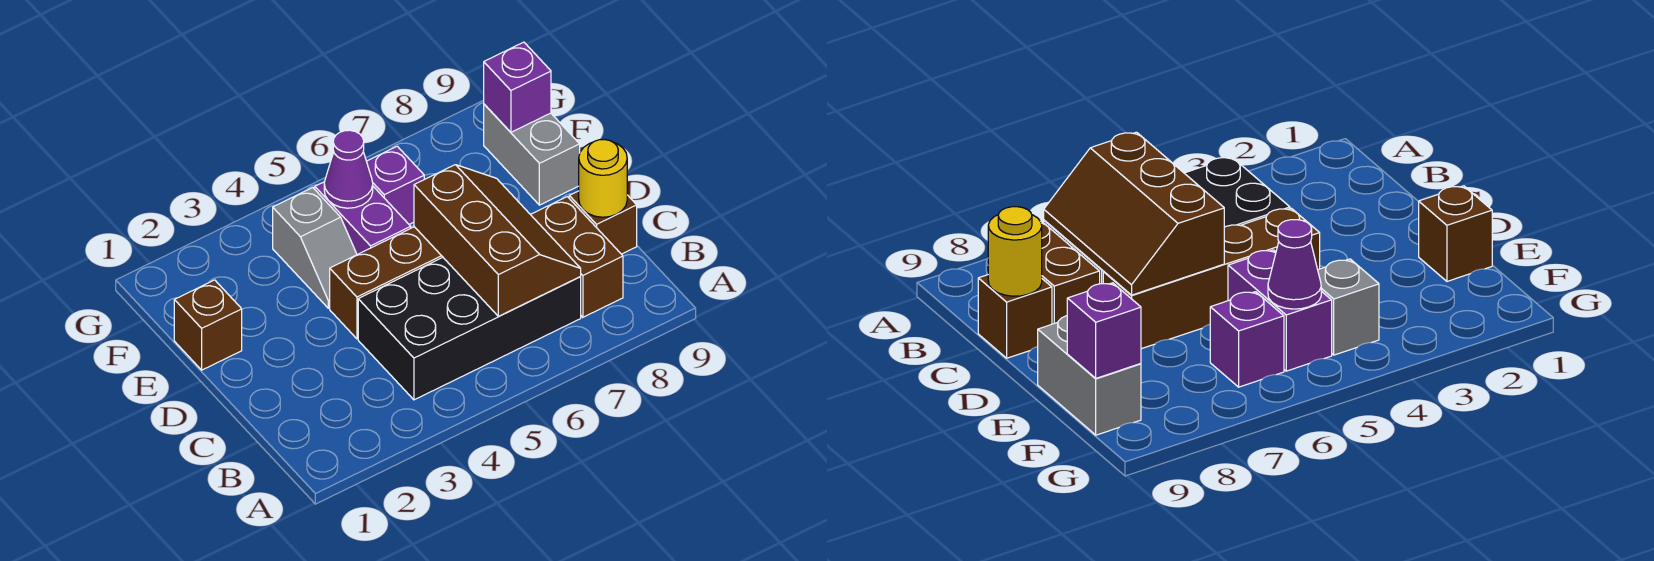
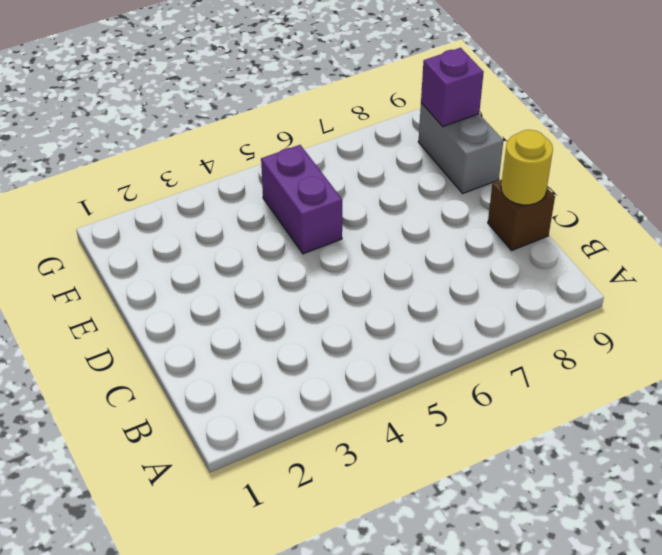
none -> black brick B4:C7 level 1
none -> brown brick B8:C8 level 1
none -> brown brick D4:D7 level 1

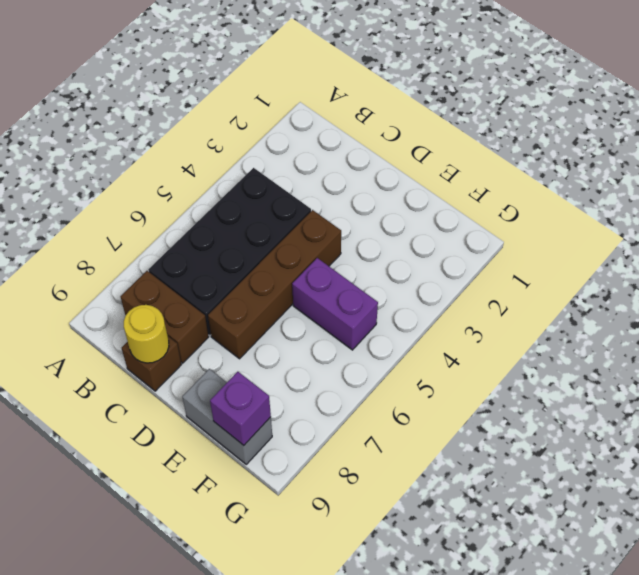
none -> brown brick E1 level 1
none -> grey slope E4:F4 level 1 top F
none -> purple brick F6 level 1

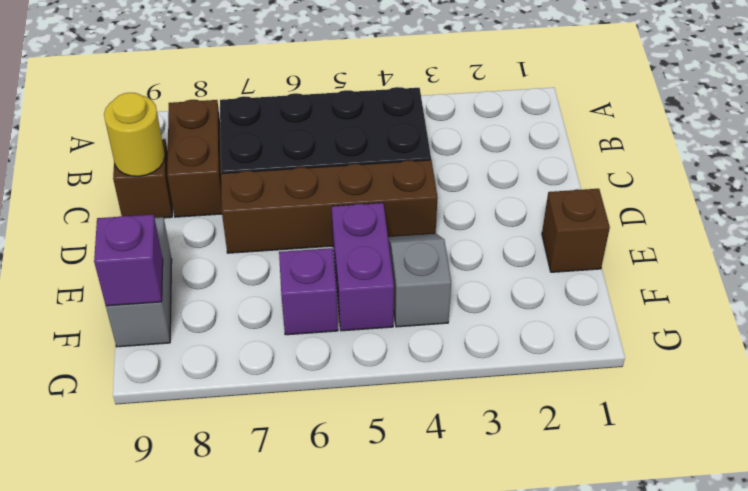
none -> brown slope B6:D7 level 2 top 6
none -> purple cone F5 level 2

